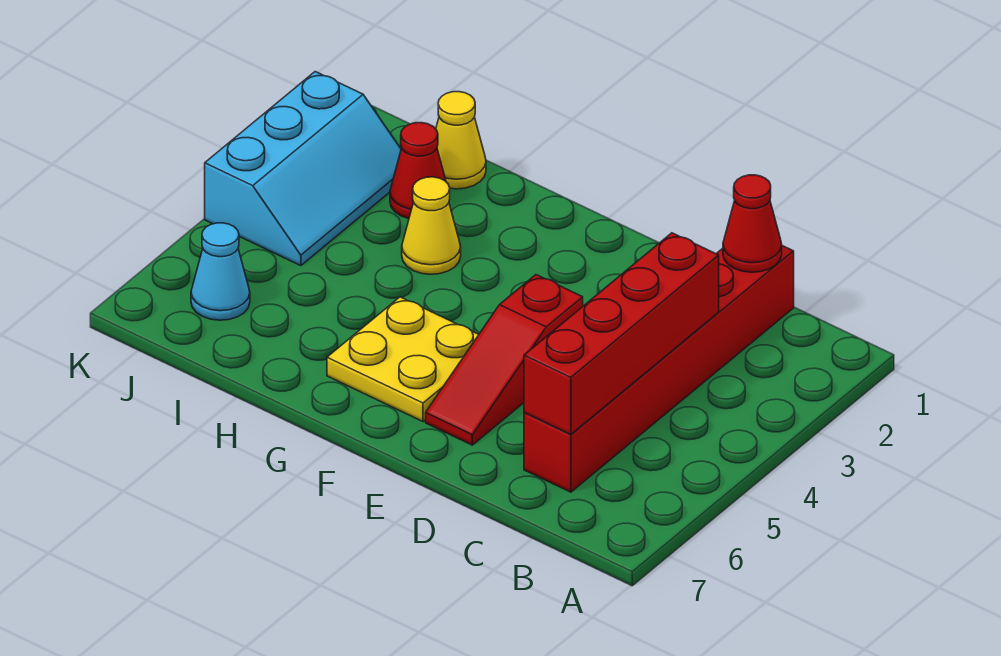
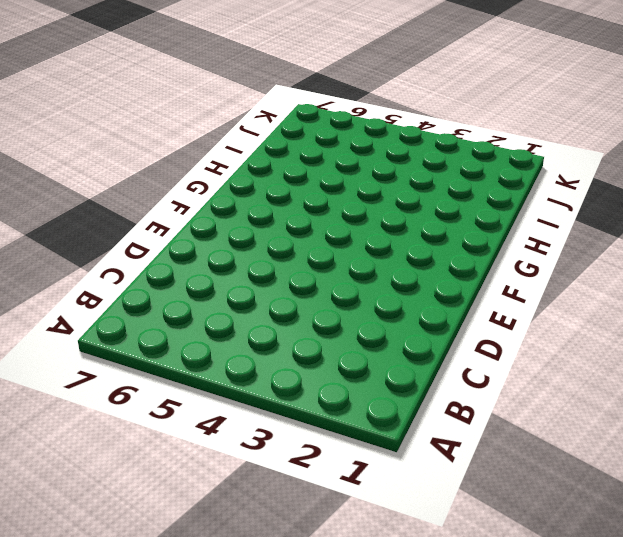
none -> red brick C1:C6 level 1
none -> red slope E4:E6 level 1 top 4

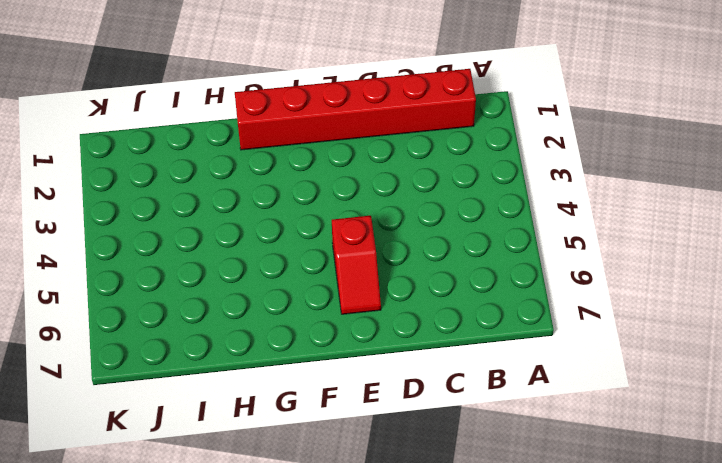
red brick B1:G1 level 1 -> red brick C1:C6 level 1
red slope E5:E6 level 1 top 5 -> red slope E4:E6 level 1 top 4
none -> yellow plate F5:G6 level 1
none -> yellow cone H3 level 1

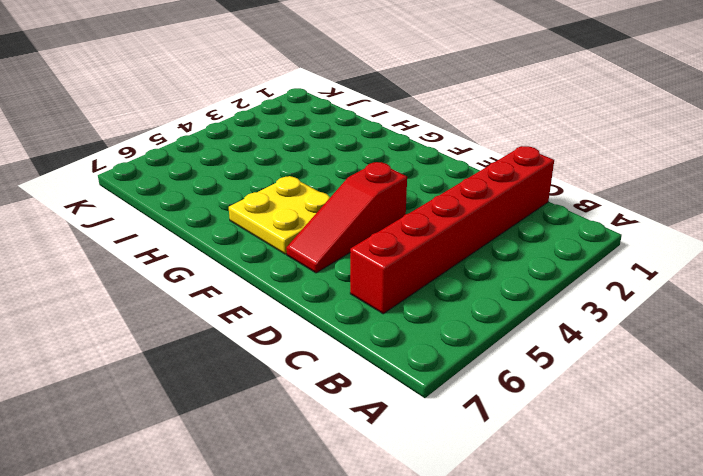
none -> yellow cone H3 level 1
none -> yellow cone I1 level 1

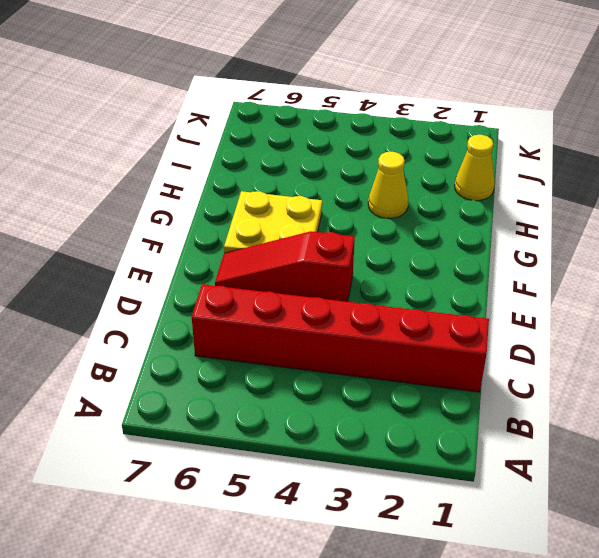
none -> red cone I2 level 1
none -> cyan slope J2:K4 level 1 top K

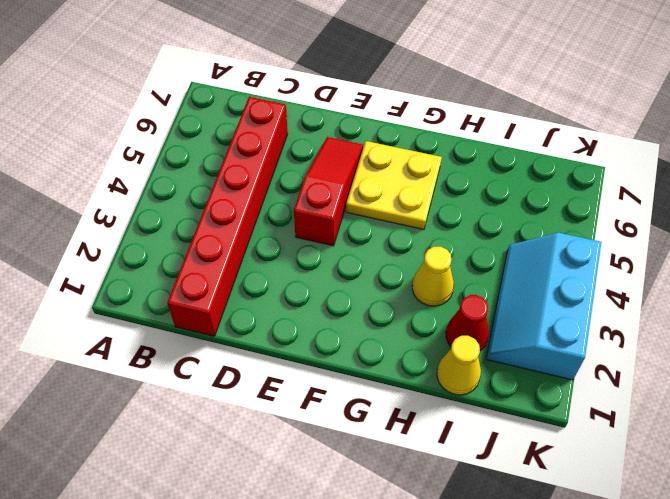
none -> cyan cone J6 level 1
none -> red cone C1 level 2

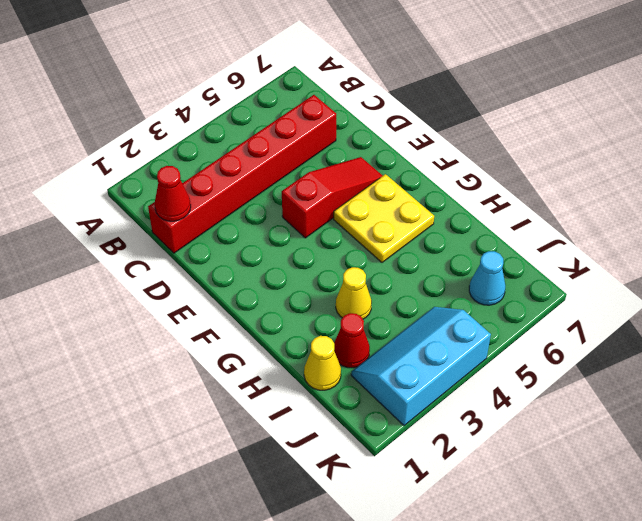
none -> red brick C3:C6 level 2

